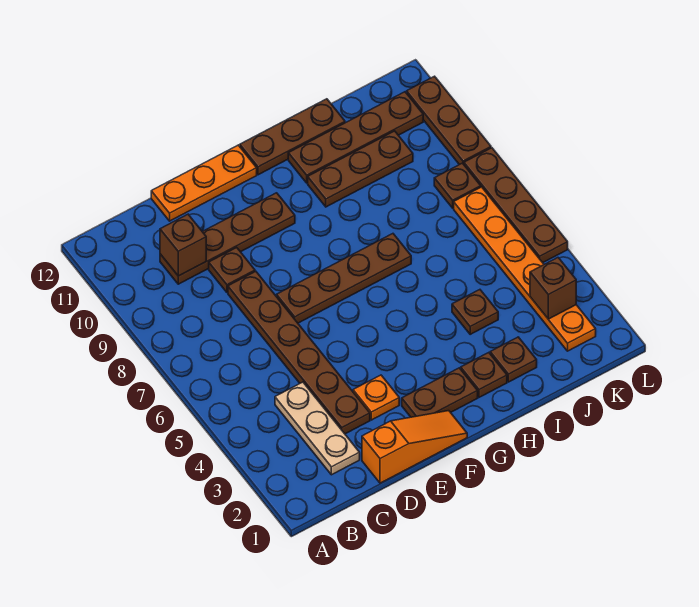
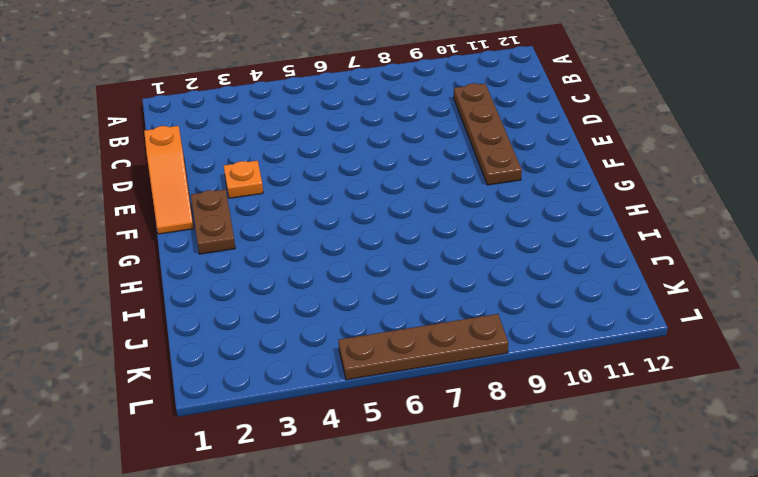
none -> tan plate C2:C4 level 1
none -> brown plate D3:D8 level 1
none -> brown plate D9 level 1

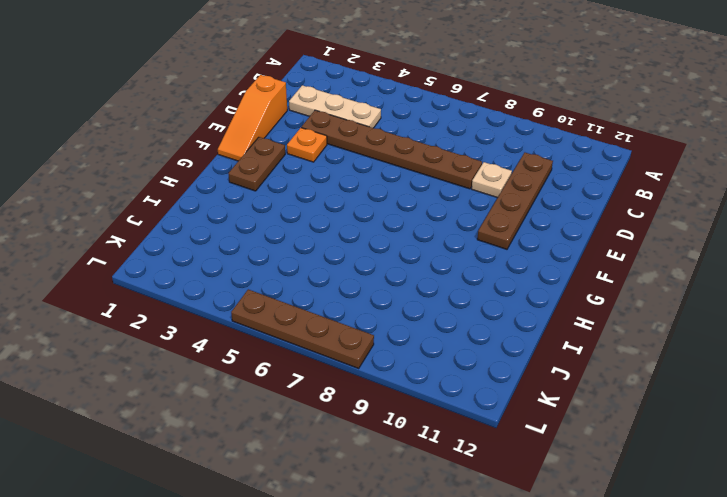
tan plate D9 level 1 -> brown plate D9 level 1
none -> orange plate D12:F12 level 1
none -> brown plate E7:H7 level 1
none -> brown plate G12:I12 level 1

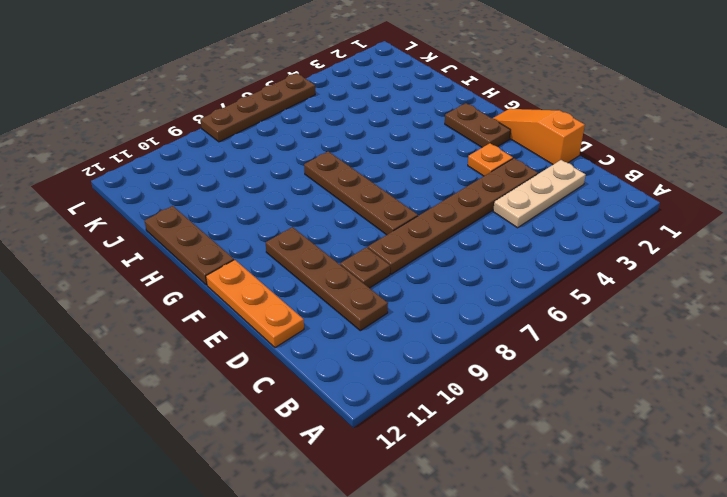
none -> brown plate H2 level 1
none -> brown plate H10:J10 level 1
none -> brown plate H11:K11 level 1

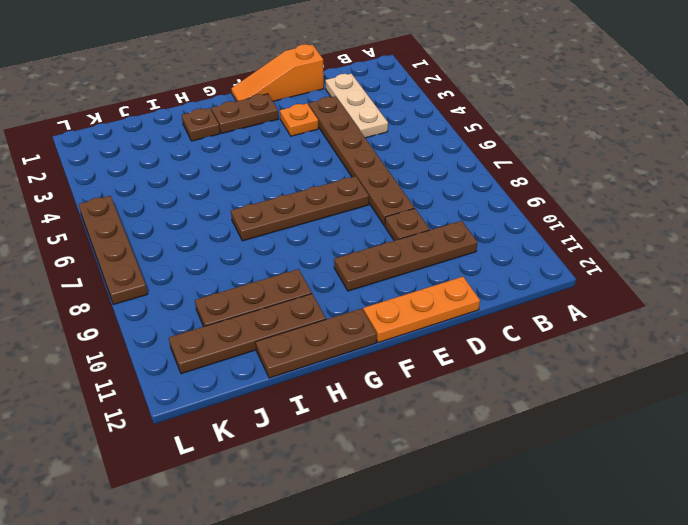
none -> brown plate I2 level 1
none -> brown plate I4 level 1
none -> orange plate K2:K7 level 1

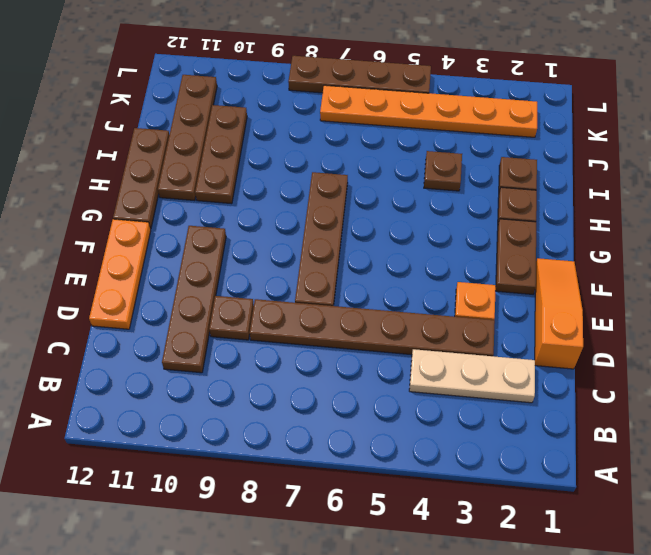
none -> brown plate K8 level 1
none -> brown plate L9:L11 level 1
none -> brown brick C10 level 2

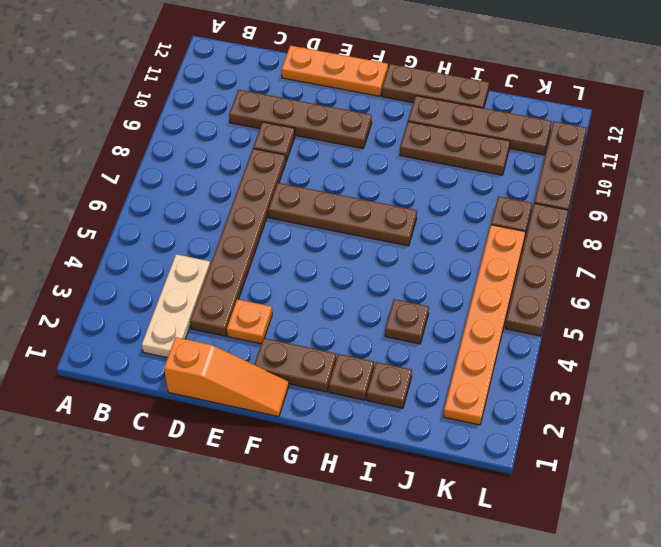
none -> brown brick C10 level 2
none -> brown brick K3 level 2

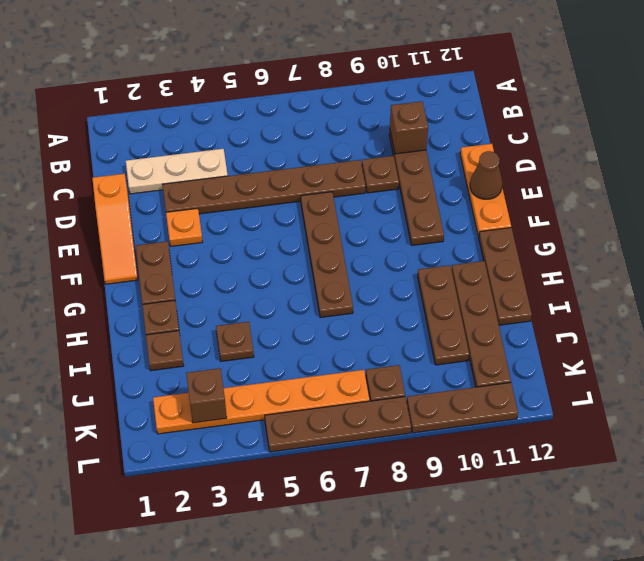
brown cone E12 level 2 -> none

